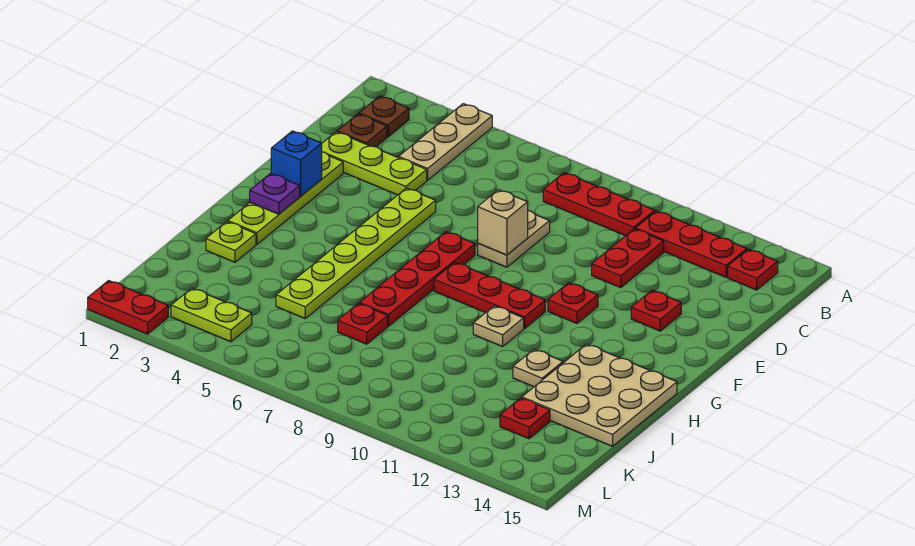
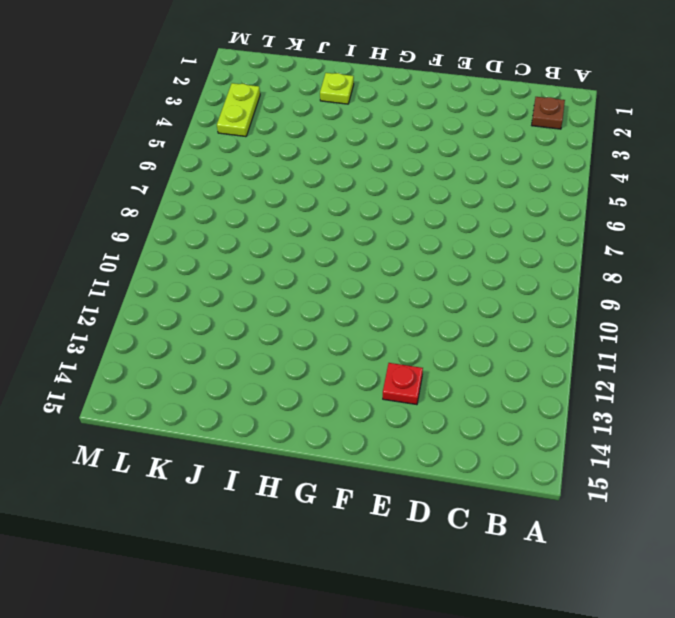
none -> tan plate A4:C4 level 1
none -> red plate B8:B10 level 1
none -> red plate B11:B13 level 1

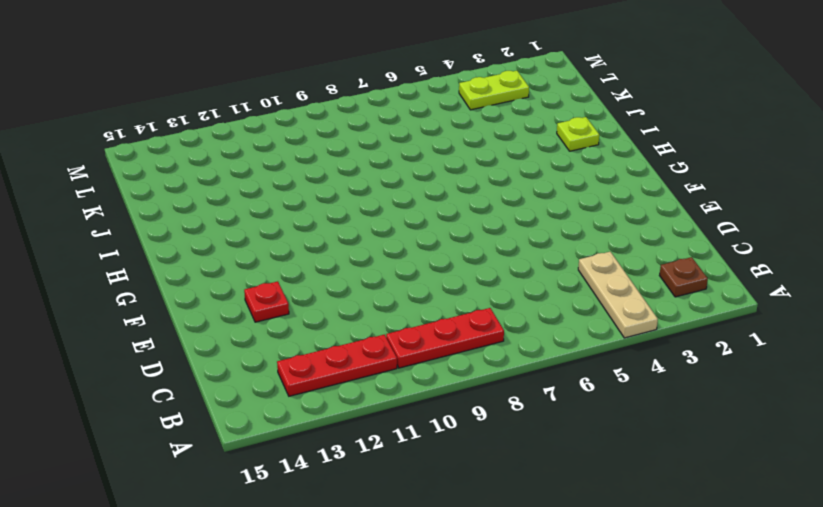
none -> red plate B14 level 1
none -> brown plate C2 level 1
none -> red plate C11:D11 level 1

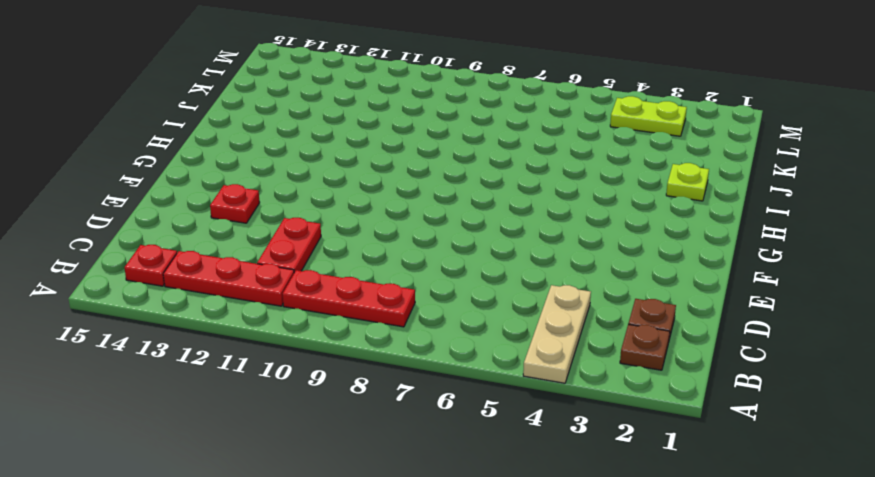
none -> lime plate D2:D4 level 1
none -> tan plate D8:E8 level 1
none -> lime plate E2:H2 level 1

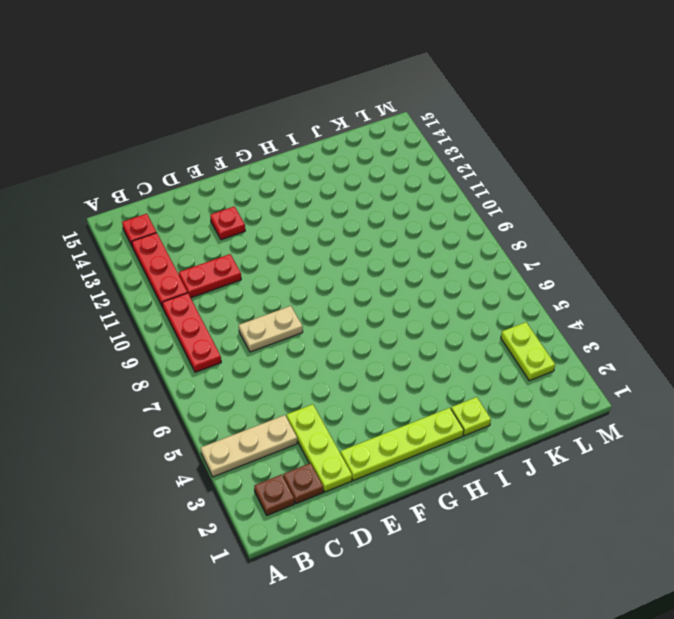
none -> lime plate E5:J5 level 1
none -> red plate F7:I7 level 1
none -> red plate F11 level 1

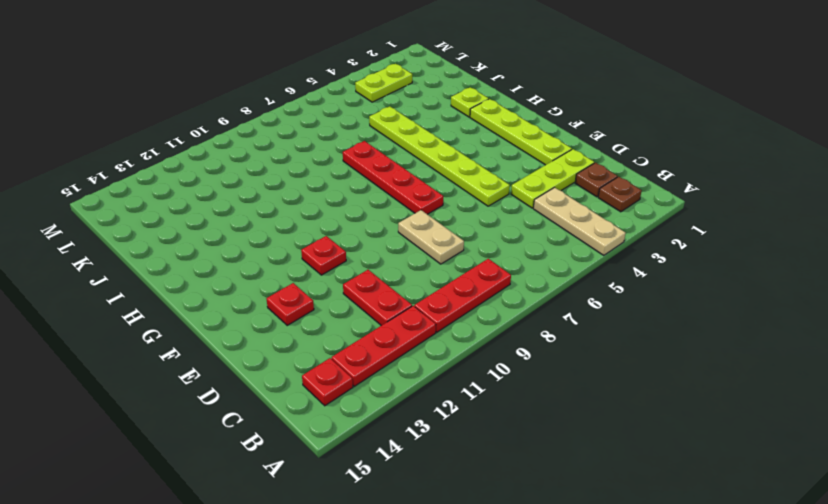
none -> red plate G8:G10 level 1
none -> tan plate H10 level 1
none -> tan plate H13:J15 level 1

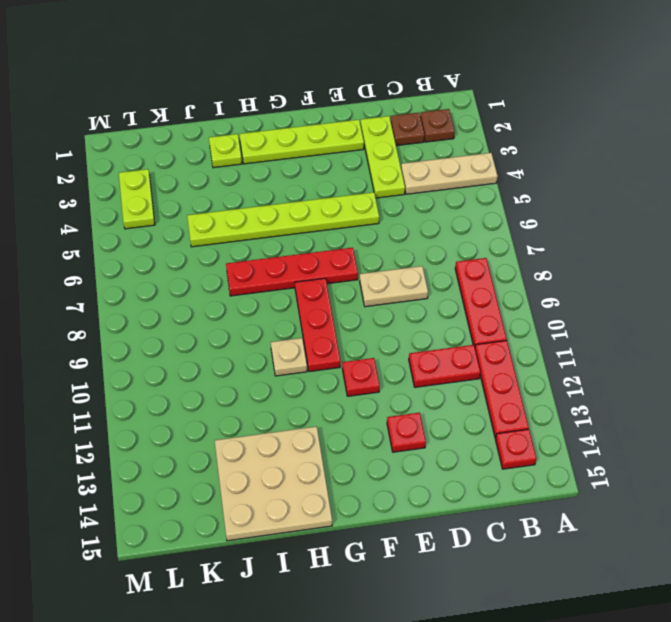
none -> tan plate I12 level 1
none -> red plate J7 level 1
none -> red plate K13 level 1

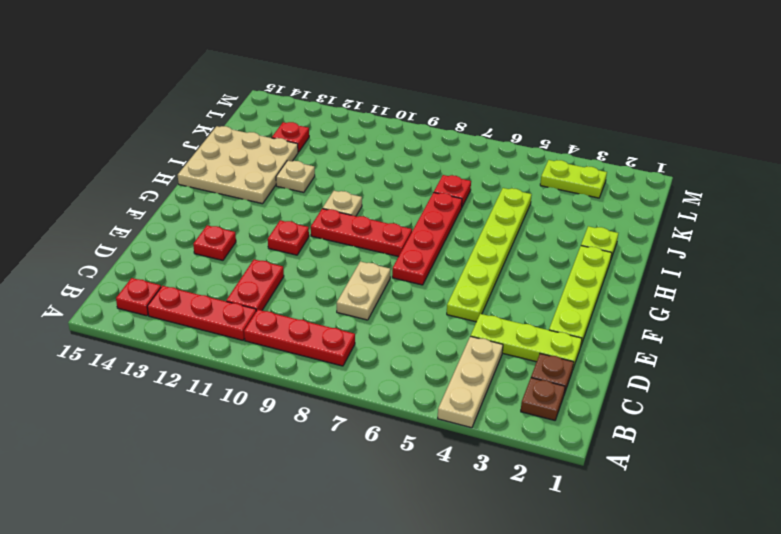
none -> red plate M1:M2 level 1
none -> tan brick E8 level 2
none -> blue brick F2 level 2

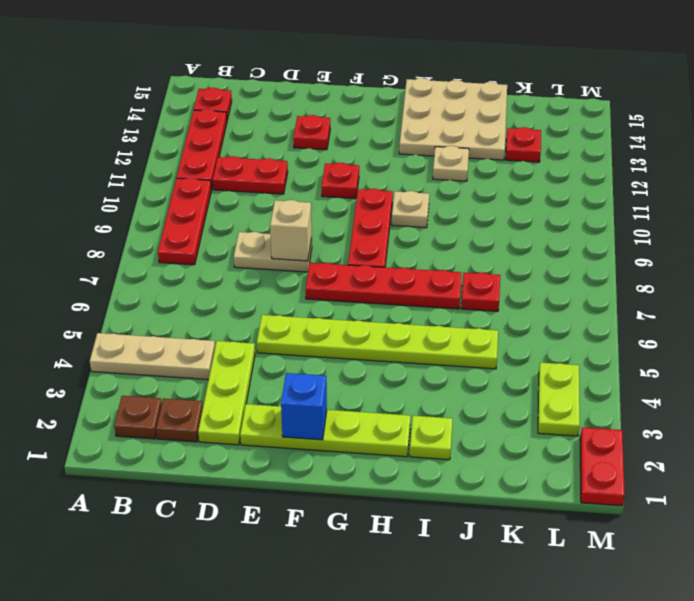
none -> purple plate G2 level 2

